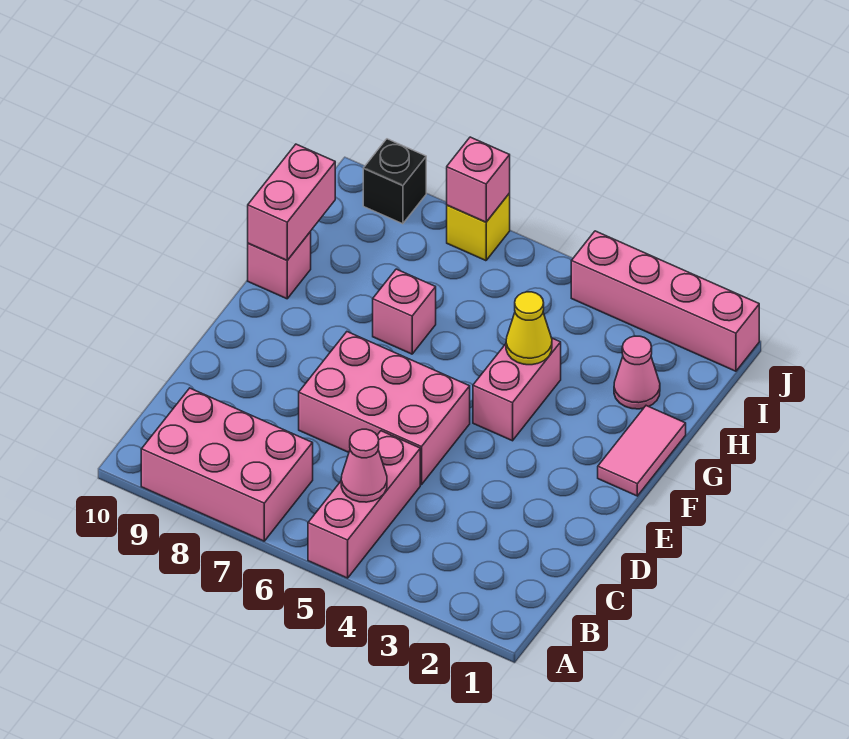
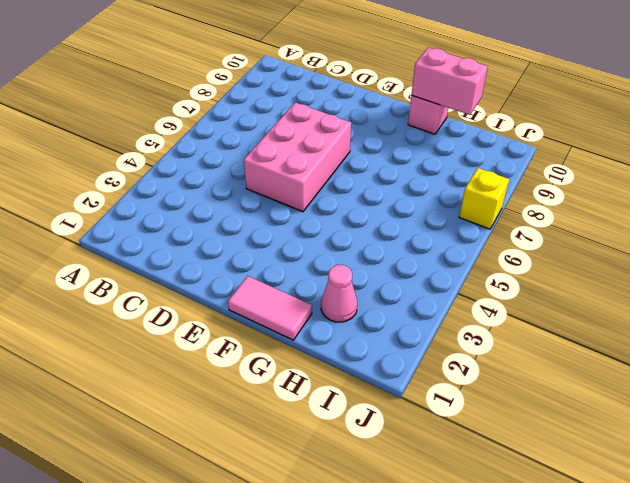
none -> pink brick A5:C5 level 1
none -> pink brick A7:B9 level 1
none -> pink brick F4:G4 level 1

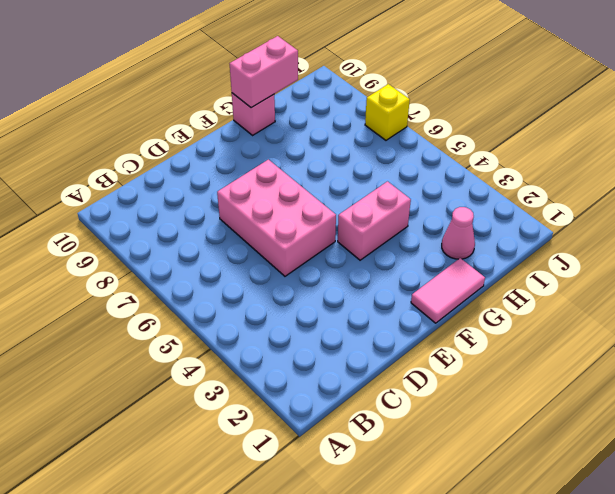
none -> pink brick A5:C5 level 1
none -> pink brick A7:B9 level 1
none -> pink brick G7 level 1

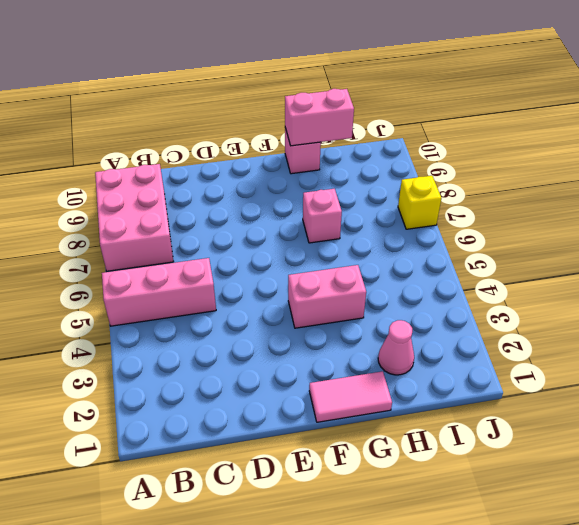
none -> pink brick D5:E7 level 1
none -> pink brick J1:J4 level 1
none -> black brick J9 level 1

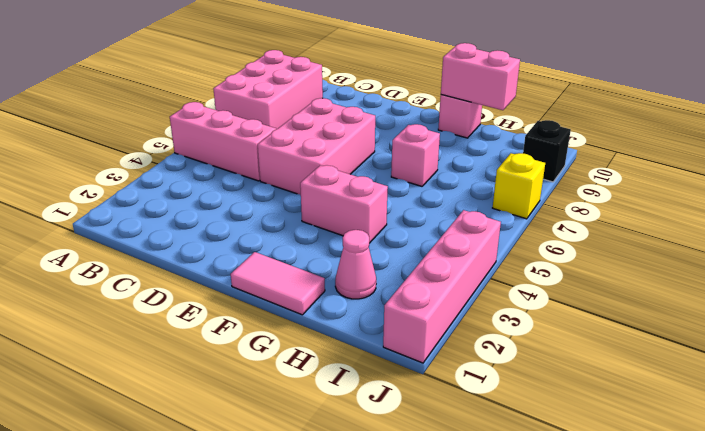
none -> pink cone B5 level 2
none -> yellow cone G4 level 2
none -> pink brick J7 level 2

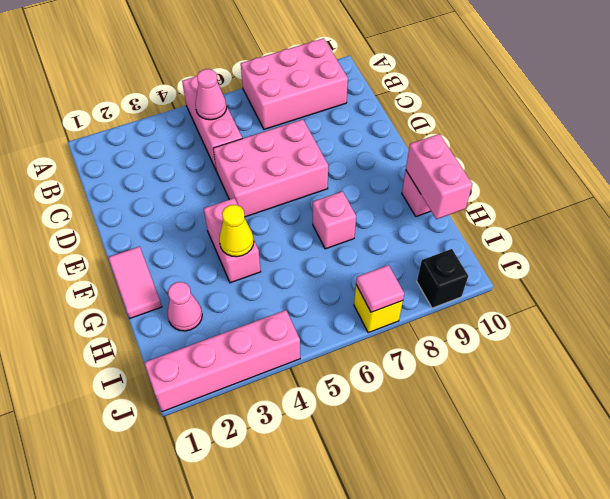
pink tile J7 level 2 -> pink brick J7 level 2

